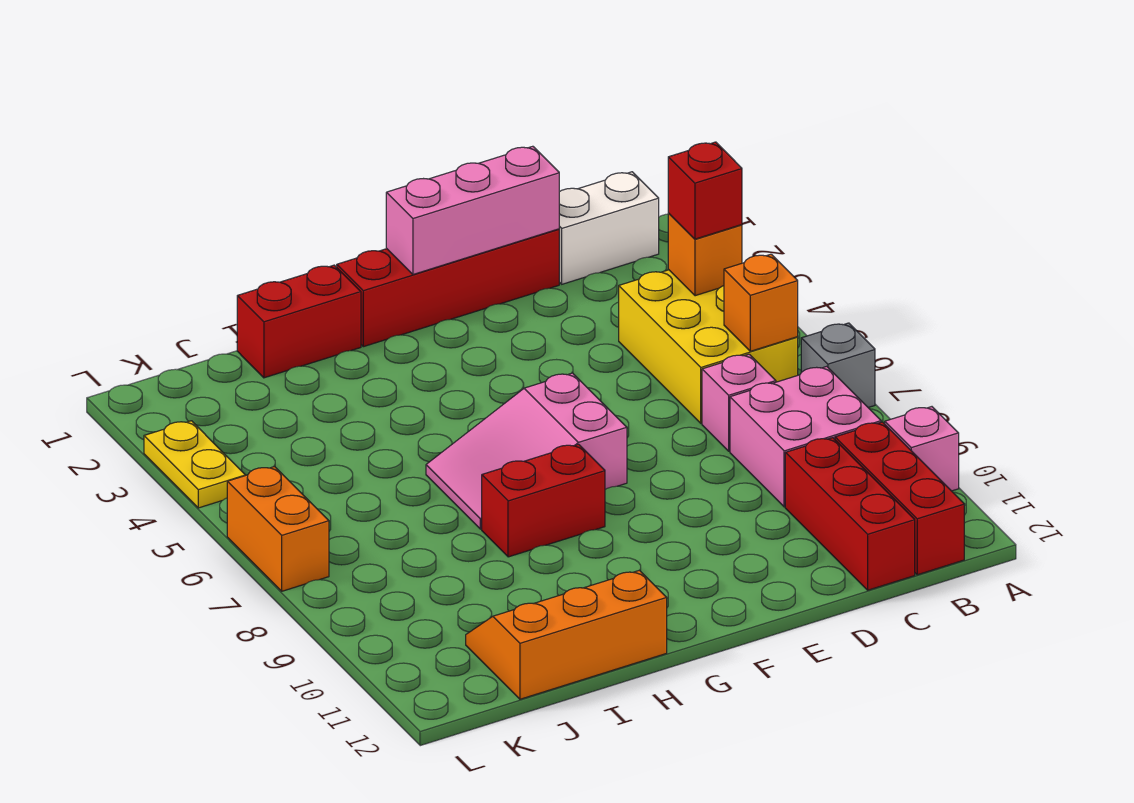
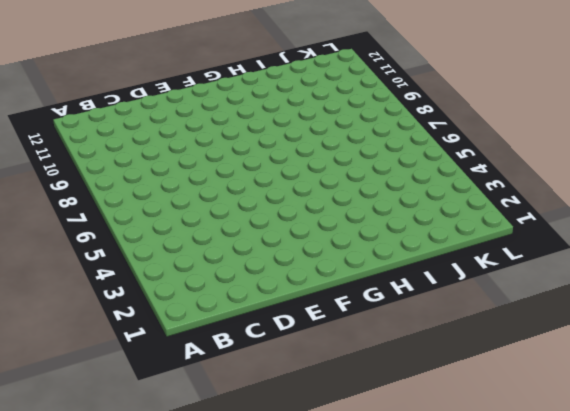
none -> grey brick A7 level 1
none -> pink brick A10 level 1
none -> white brick B1:C1 level 1

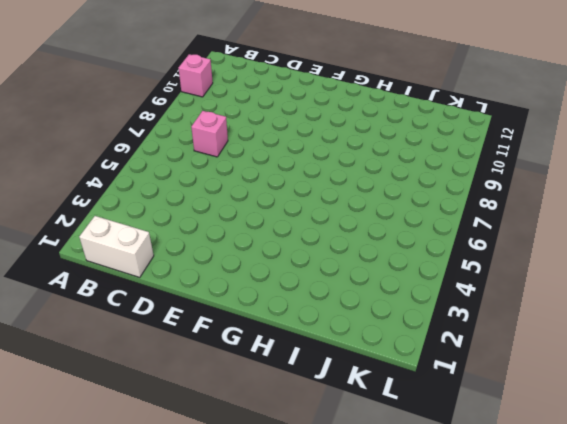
none -> grey brick A7 level 1
none -> yellow brick B4:C6 level 1
none -> pink brick B8:C9 level 1

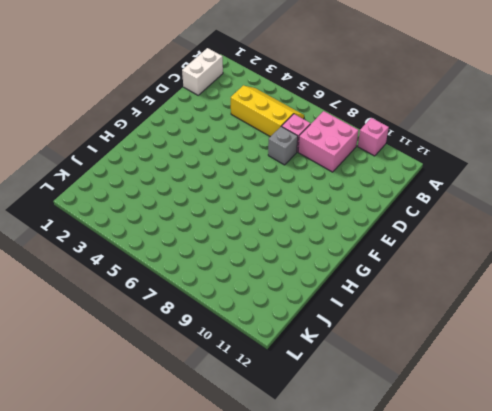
yellow slope B4:C6 level 1 top C -> yellow brick B4:C6 level 1
grey brick D7 level 1 -> grey brick A7 level 1
none -> red brick B10:B12 level 1
none -> red brick C10:C12 level 1
none -> red brick D1:G1 level 1

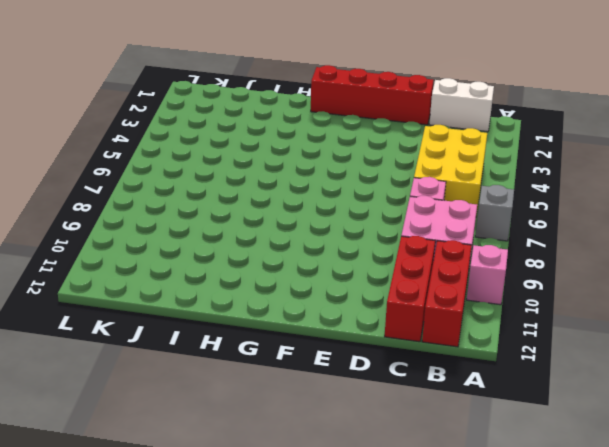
none -> pink slope F6:H7 level 1 top F
none -> red brick G8:H8 level 1
none -> red brick H1:I1 level 1

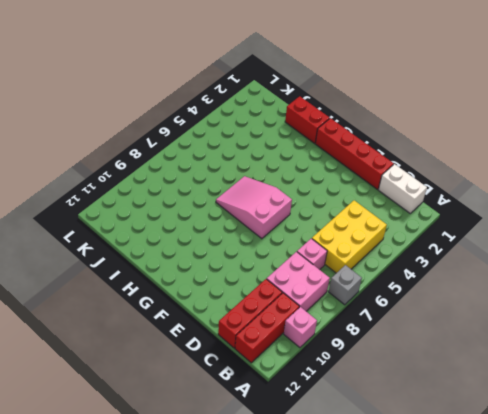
none -> red brick G8:H8 level 1
none -> orange slope H11:J12 level 1 top 12
none -> yellow plate L3:L4 level 1

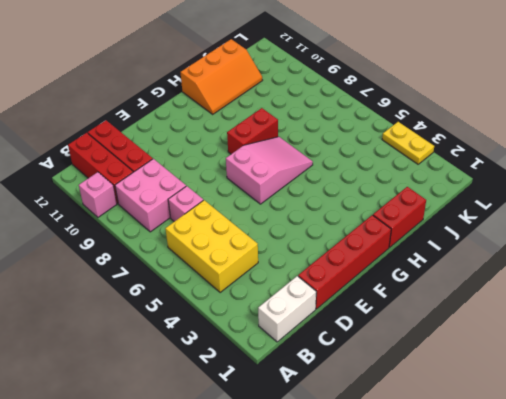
none -> grey brick A7 level 1
none -> orange brick L6:L7 level 1
none -> orange brick B4 level 2

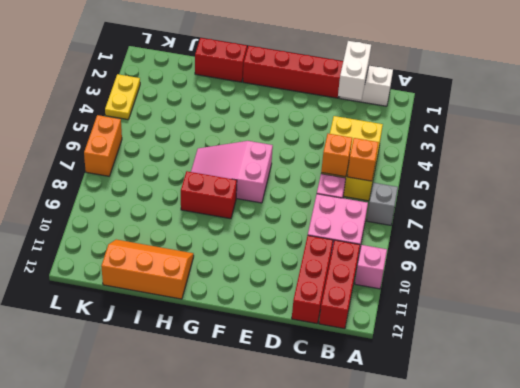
white brick C1:C2 level 2 -> none
orange brick C6 level 2 -> orange brick B4 level 2
none -> pink brick D1:F1 level 2
none -> red brick B4 level 3

